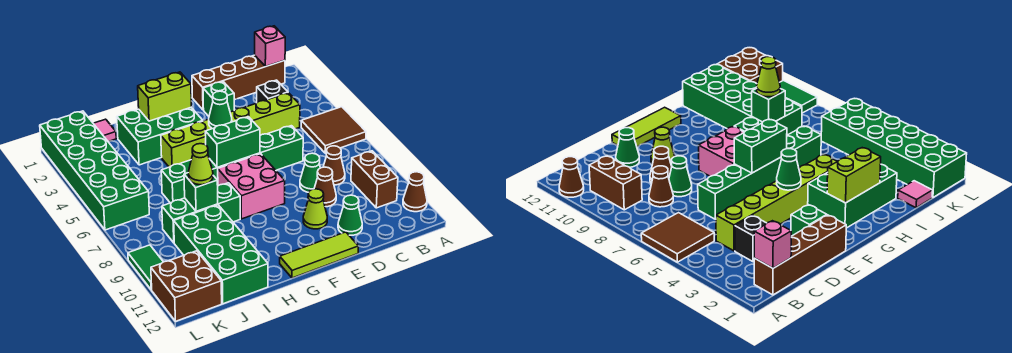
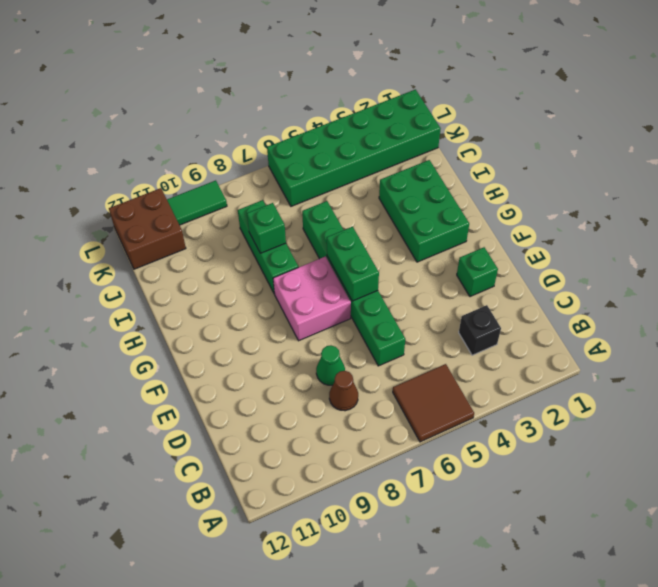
none -> brown cone A11 level 1
none -> brown brick B1:E1 level 1
none -> brown brick B9:B10 level 1

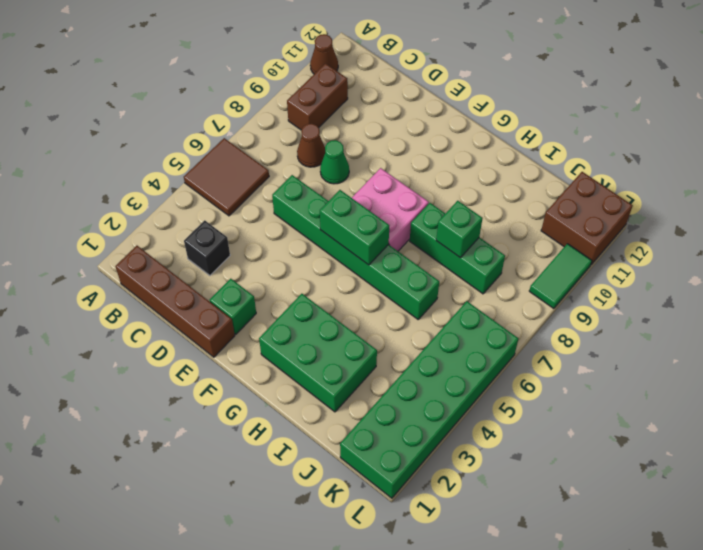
none -> lime brick C4:H4 level 1
none -> brown cone D9 level 1
none -> green cone D11 level 1

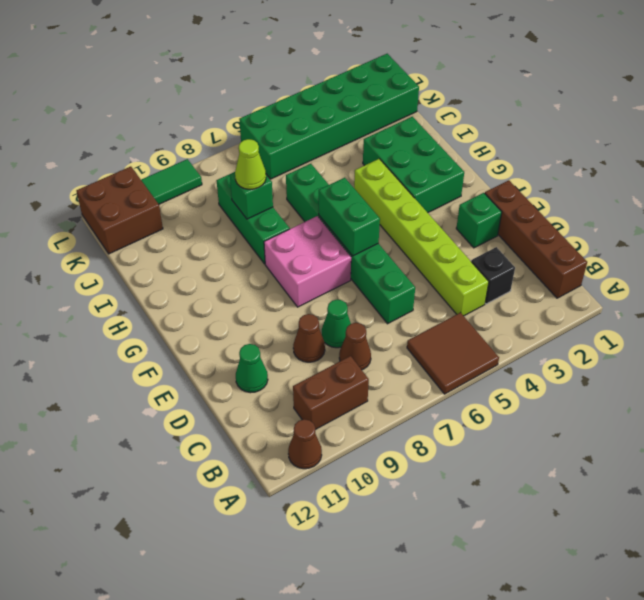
none -> lime cone E10 level 1
none -> lime tile E12:G12 level 1
none -> green brick I9:J12 level 1

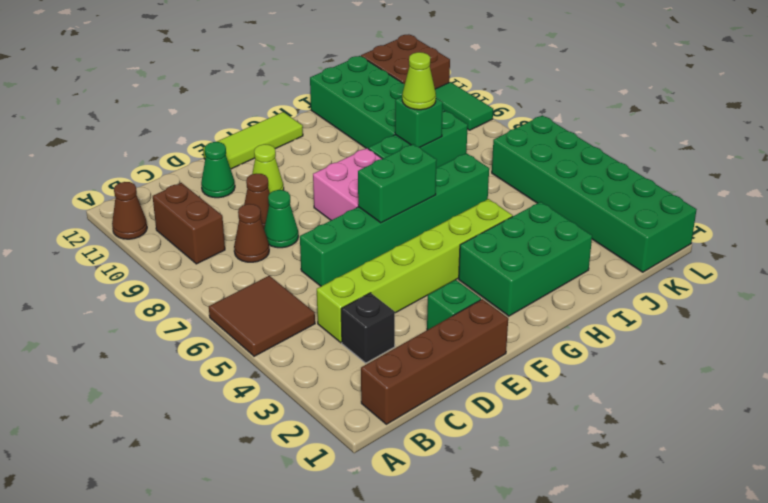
none -> pink tile J1 level 1
none -> pink brick B1 level 2
none -> green cone F4 level 2

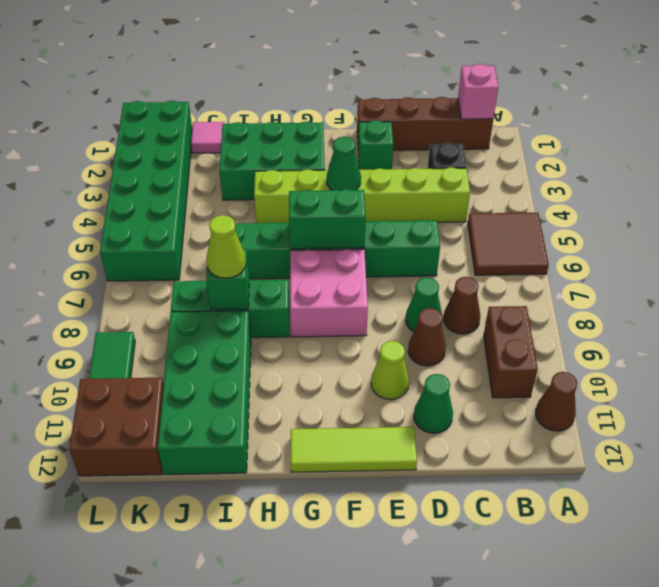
none -> lime brick G2:H2 level 2

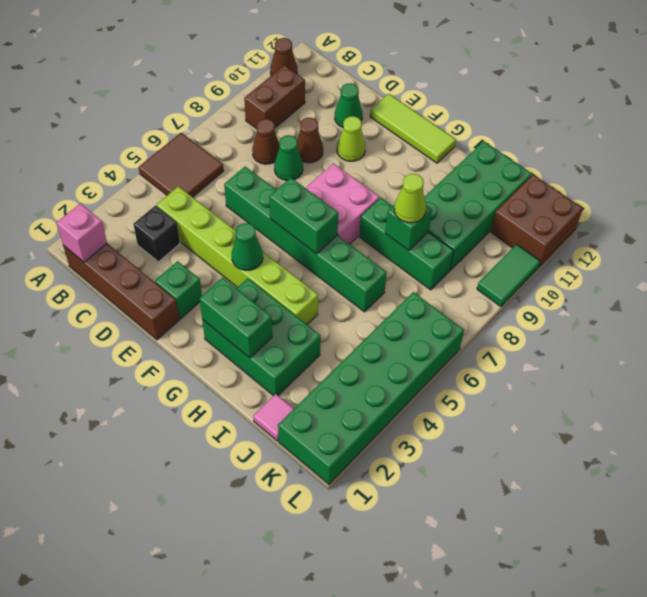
green brick G2:H2 level 2 -> lime brick G2:H2 level 2

